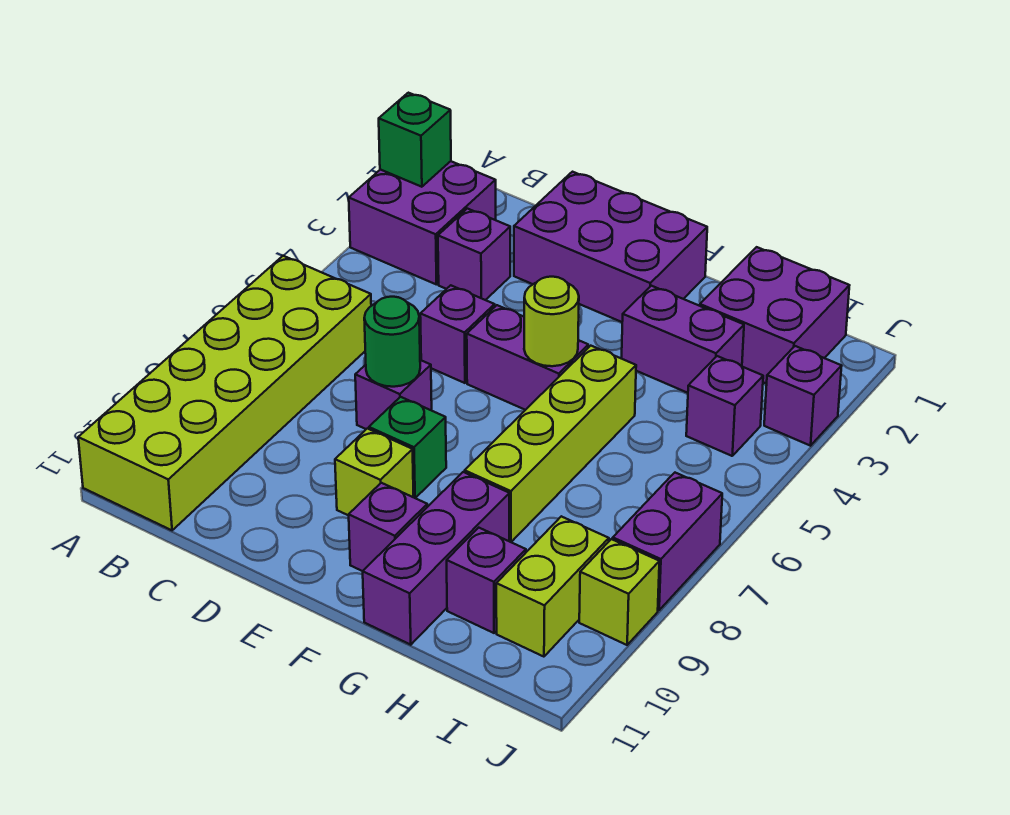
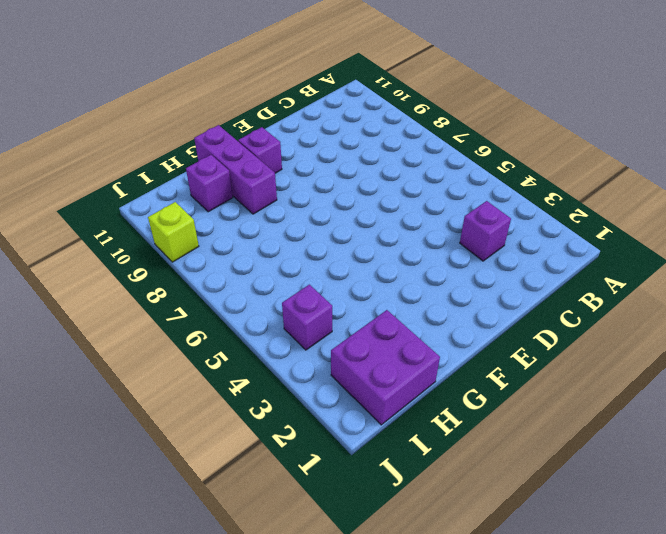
none -> purple brick A2:B3 level 1
none -> lime brick A6:B11 level 1
none -> purple brick D1:F2 level 1

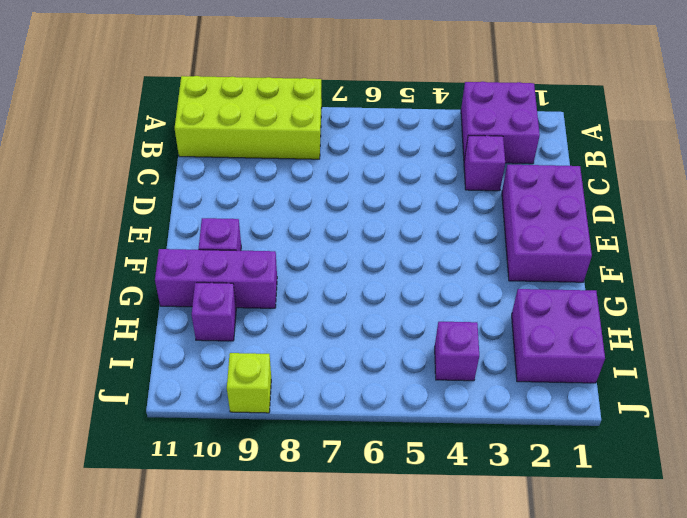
lime brick A8:B11 level 1 -> lime brick A6:B11 level 1
none -> purple brick D5 level 1
none -> purple brick D7 level 1
none -> purple brick E5:F5 level 1

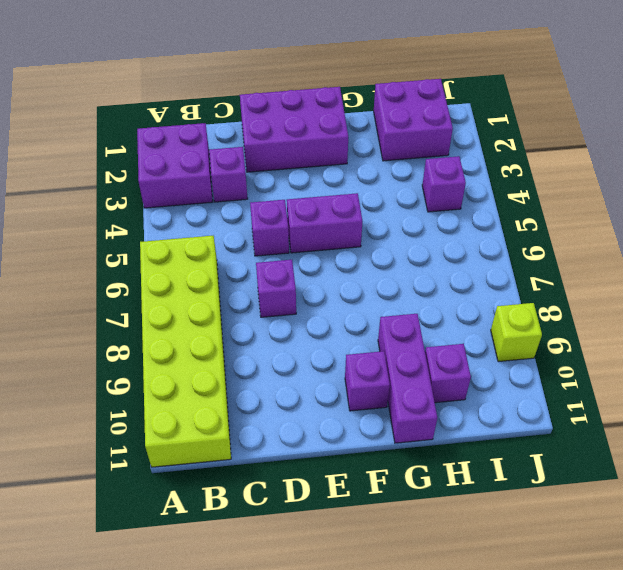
none -> green brick E8 level 1
none -> lime brick E9 level 1
none -> purple brick G3:H3 level 1

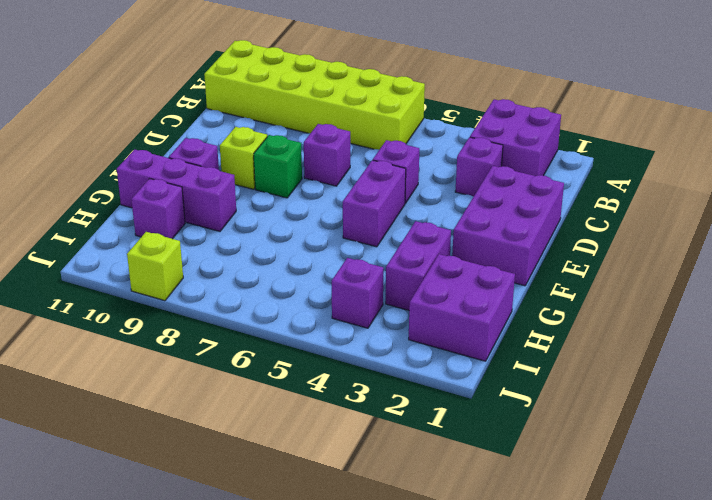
none -> lime brick G5:G8 level 1
none -> lime brick I9:I10 level 1
none -> purple brick J3 level 1

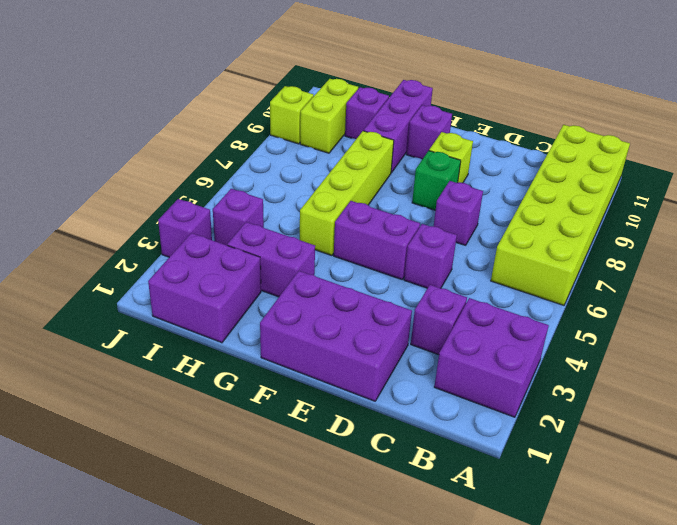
none -> purple brick J7:J8 level 1
none -> green brick A2 level 2
none -> green round brick D7 level 2

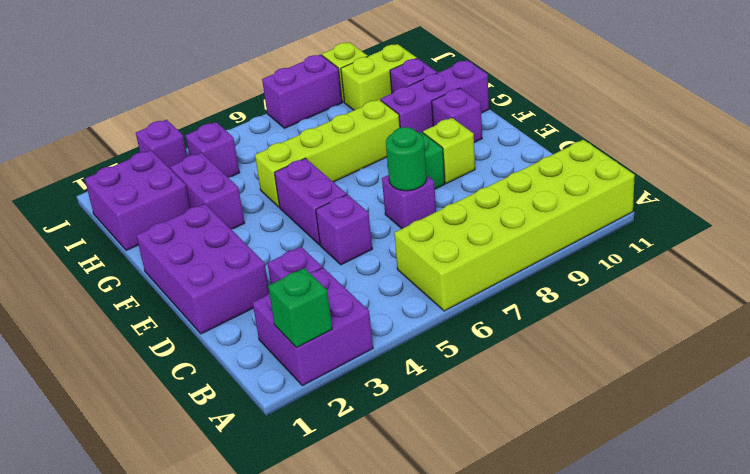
none -> lime round brick F5 level 2

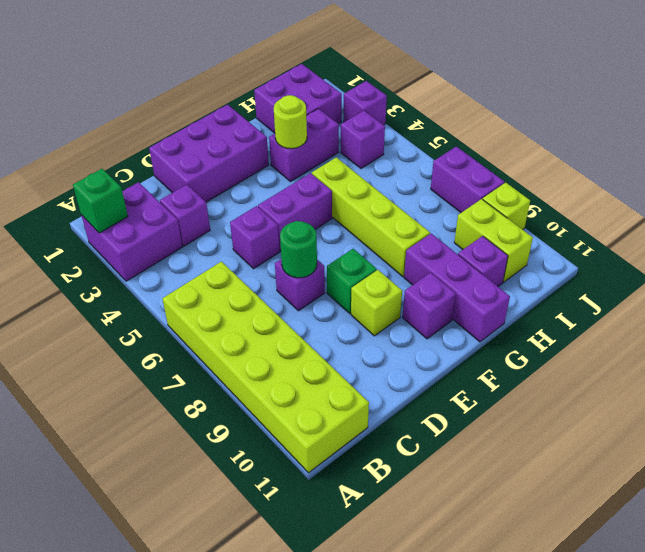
lime round brick G3 level 2 -> lime round brick F5 level 2

